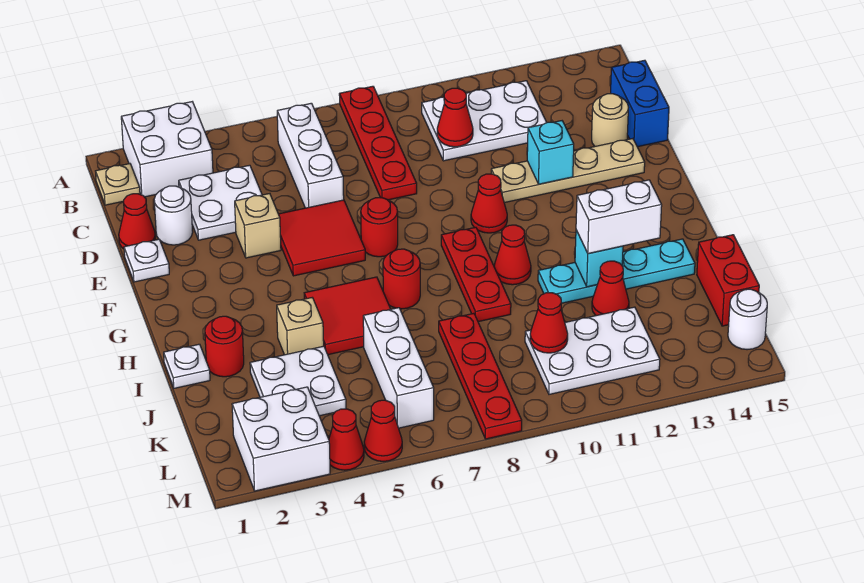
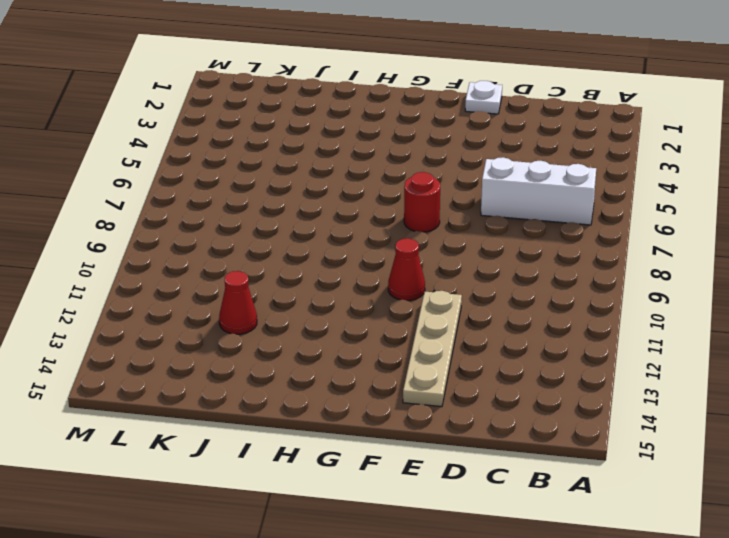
none -> white brick A2:B3 level 1
none -> red plate A8:D8 level 1
none -> tan plate B1 level 1
none -> white plate B10:C12 level 1

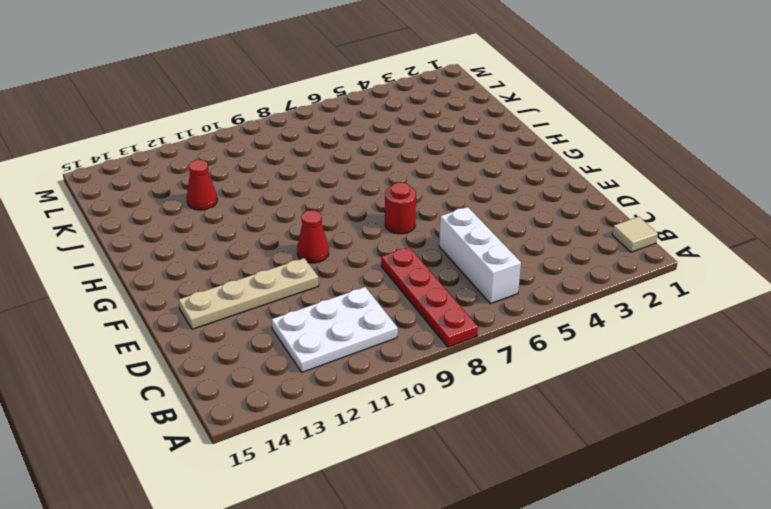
tan tile B1 level 1 -> tan plate B1 level 1
none -> white brick A2:B3 level 1
none -> white plate C3:D4 level 1
none -> blue brick C15:D15 level 1
none -> red cone D1 level 1

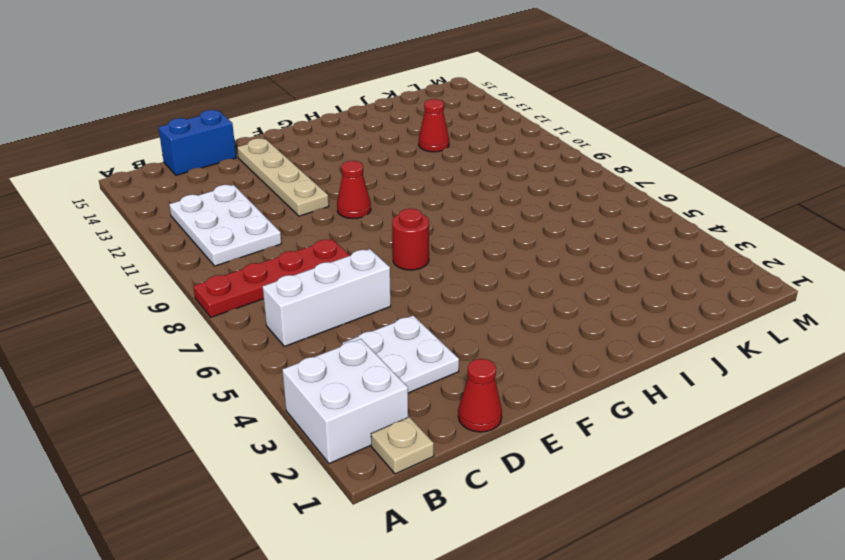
none -> white round brick D2 level 1
none -> tan round brick D14 level 1
none -> white plate E1 level 1
none -> tan brick E4 level 1

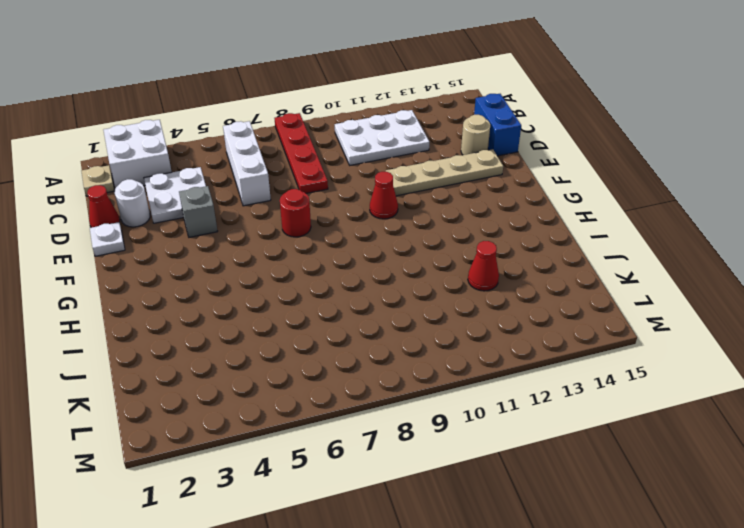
grey brick E4 level 1 -> tan brick E4 level 1
none -> red tile E5:F6 level 1
none -> red plate G9:I9 level 1
none -> red tile H5:I6 level 1
none -> red round brick H7 level 1

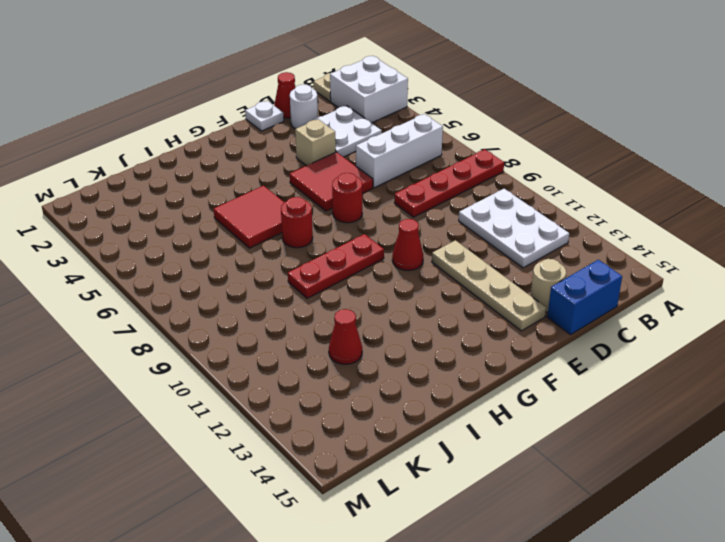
none -> red cone H10 level 1
none -> white plate I1 level 1
none -> red round brick I2 level 1
none -> tan brick I4 level 1

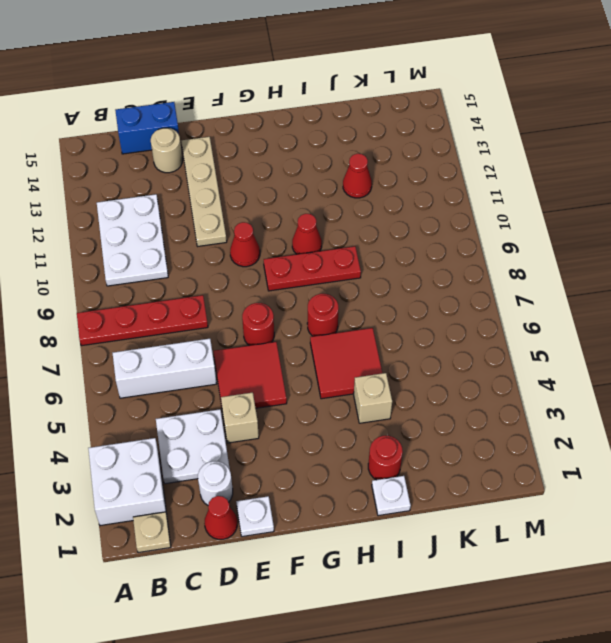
none -> cyan plate I11:I14 level 1
none -> white plate J3:K4 level 1
none -> white brick J6:L6 level 1
none -> red plate J8:M8 level 1

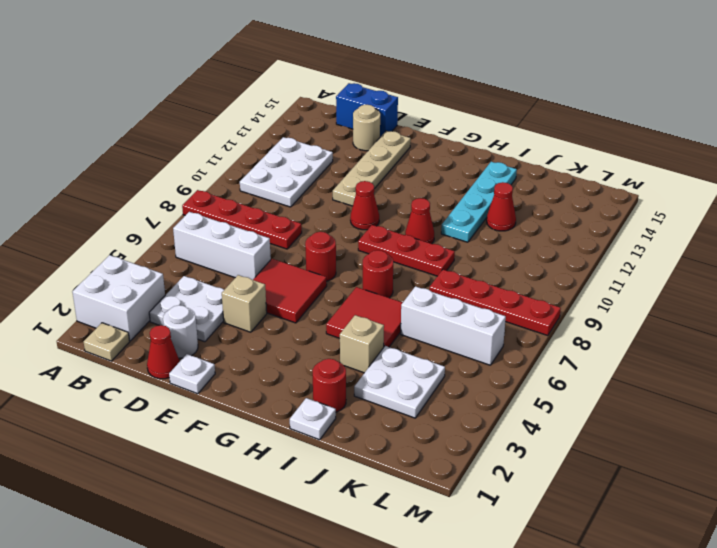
none -> red brick J15:K15 level 1
none -> white plate K10:L12 level 1
none -> white brick L2:M3 level 1
none -> white round brick L15 level 1

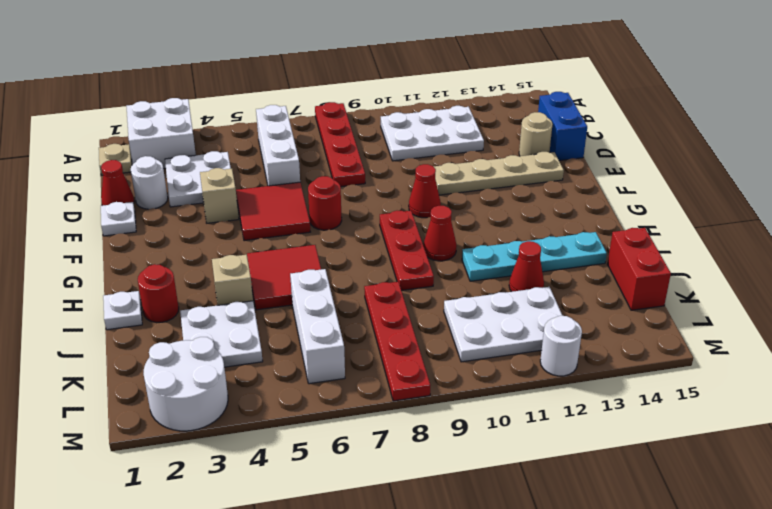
white round brick L2:M3 level 1 -> white brick L2:M3 level 1
white round brick M12 level 1 -> white round brick L15 level 1
none -> red round brick H7 level 1
none -> red cone M4 level 1
none -> red cone M5 level 1
none -> red cone C10 level 2

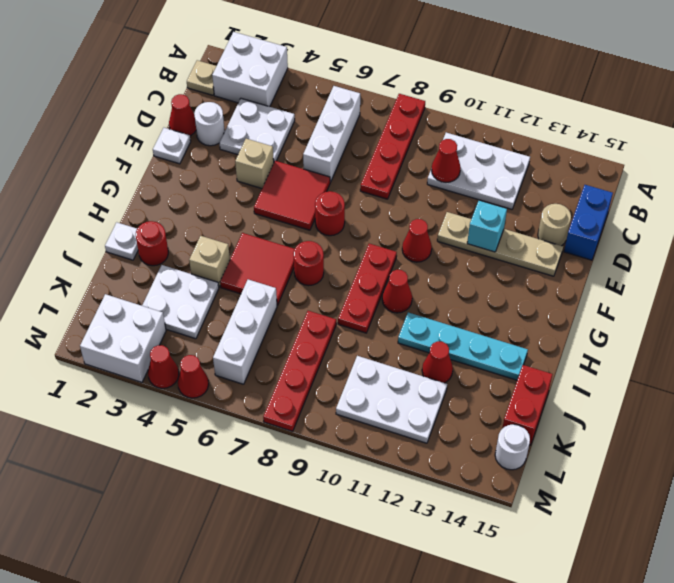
none -> cyan brick I12 level 2
none -> red cone K10 level 2
none -> white brick I12:I13 level 3

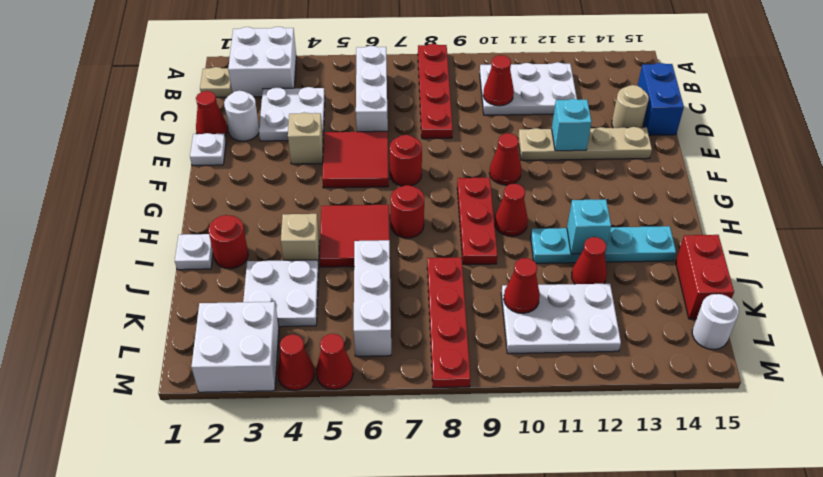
none -> white brick I12:I13 level 3

